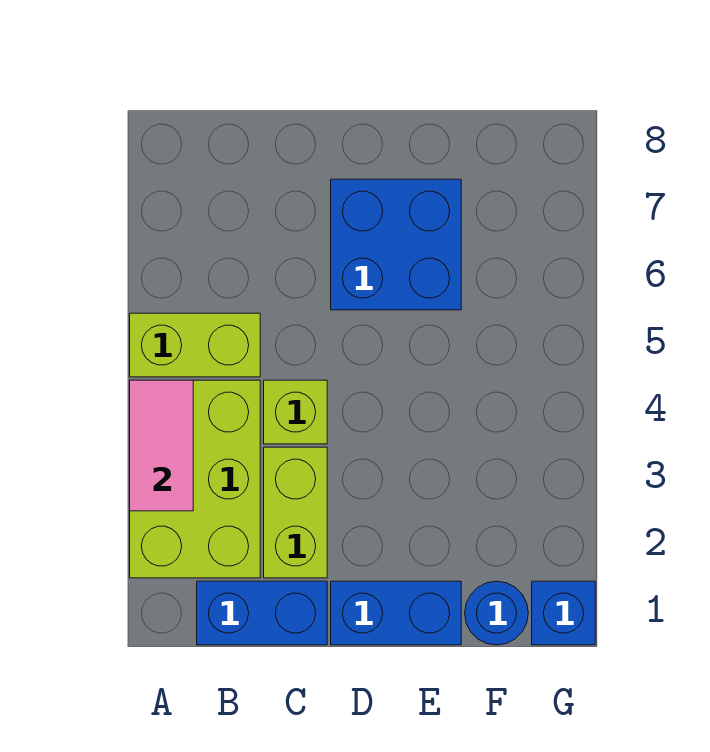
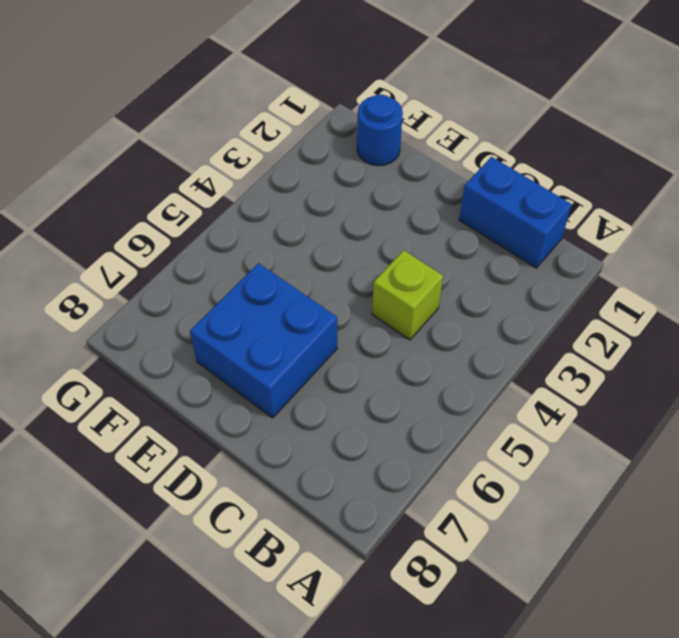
none -> lime brick A2:B4 level 1
none -> lime brick A5:B5 level 1

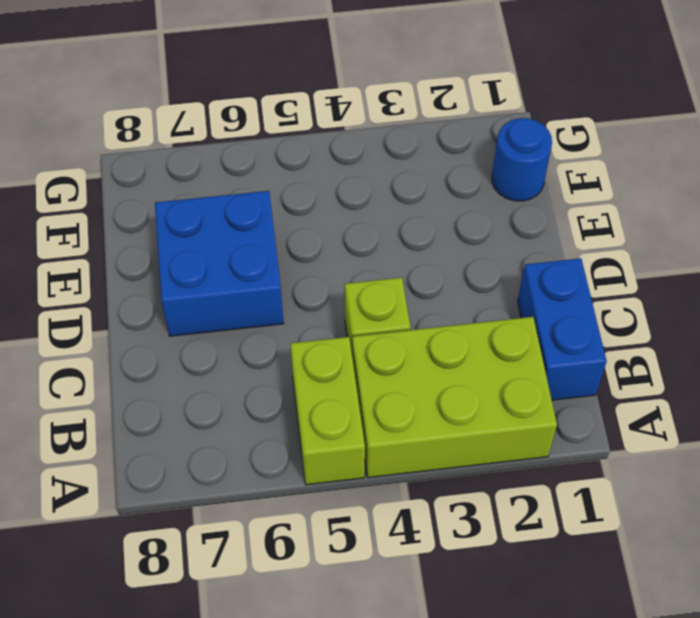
none -> lime brick C2:C3 level 1
none -> blue brick D1:E1 level 1

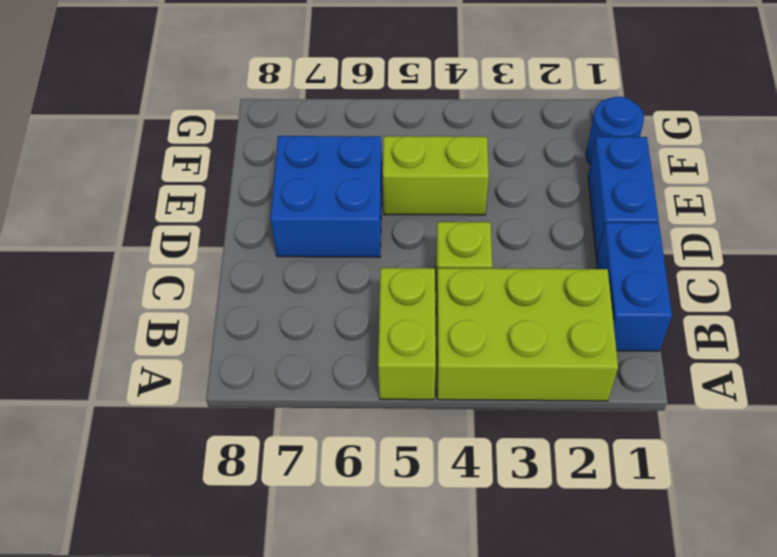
lime brick E4:E5 level 1 -> lime brick C2:C3 level 1
none -> blue brick G1 level 1
none -> pink tile A3:A4 level 2

